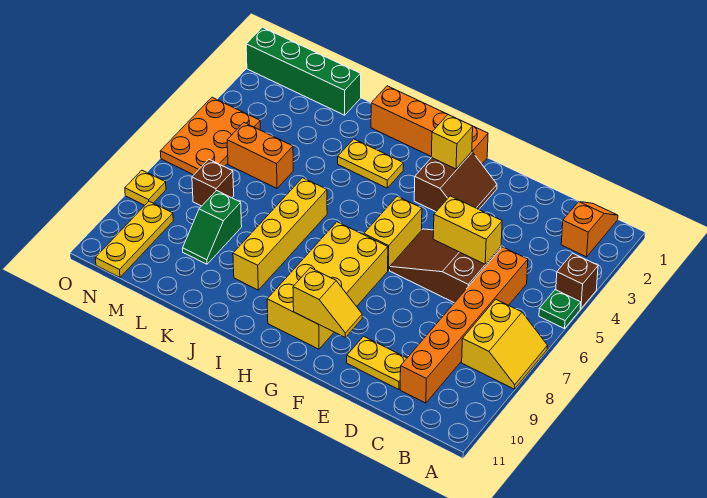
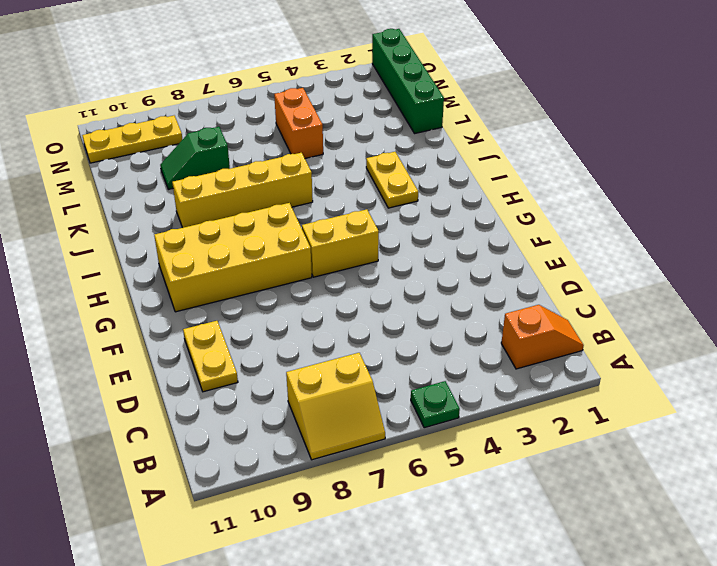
none -> brown brick A4 level 1
none -> orange brick C5:C10 level 1
none -> brown slope D5:F6 level 1 top D

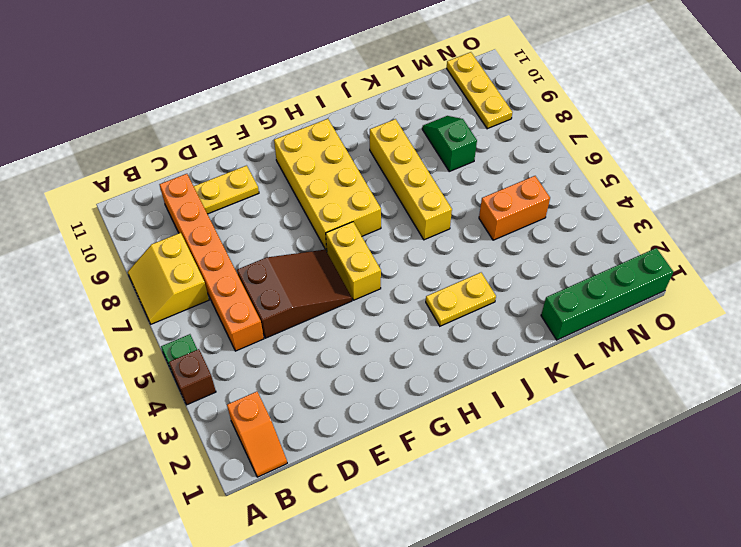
none -> brown slope F2:G3 level 1 top G
none -> orange brick G1:J1 level 1
none -> brown brick M7 level 1

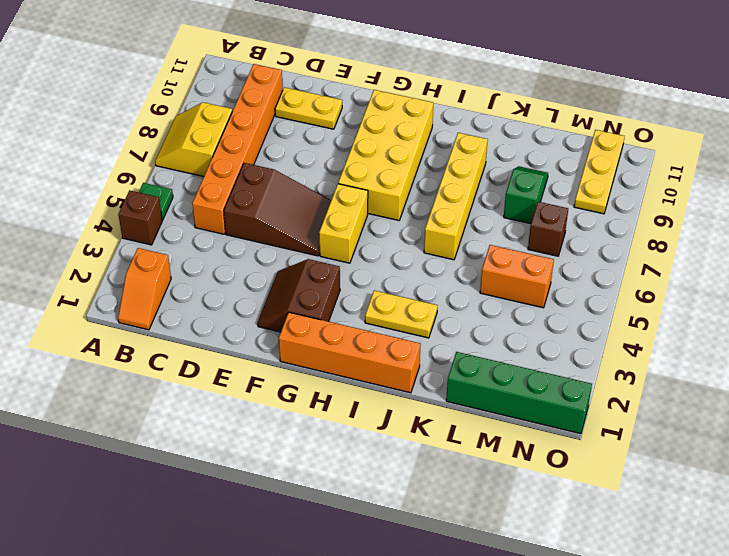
none -> orange plate N4:O6 level 1
none -> yellow plate O8 level 1
none -> yellow brick D5:E5 level 2

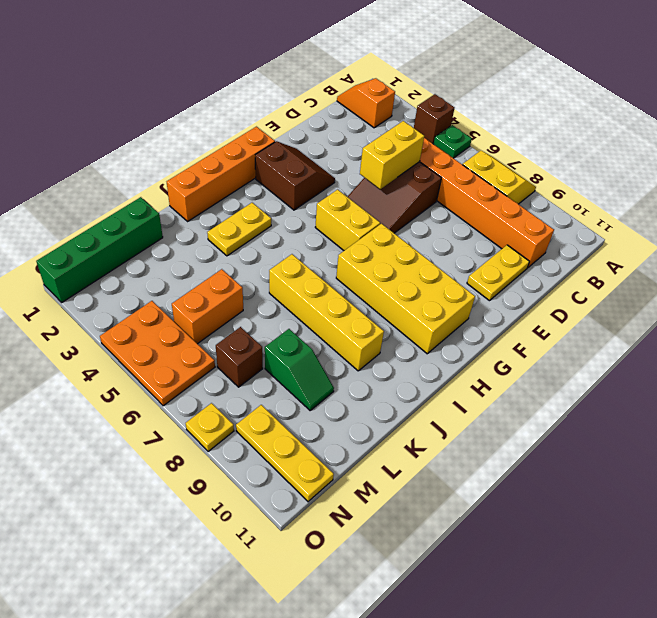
none -> yellow slope F10:G10 level 2 top G
none -> yellow brick G2 level 2

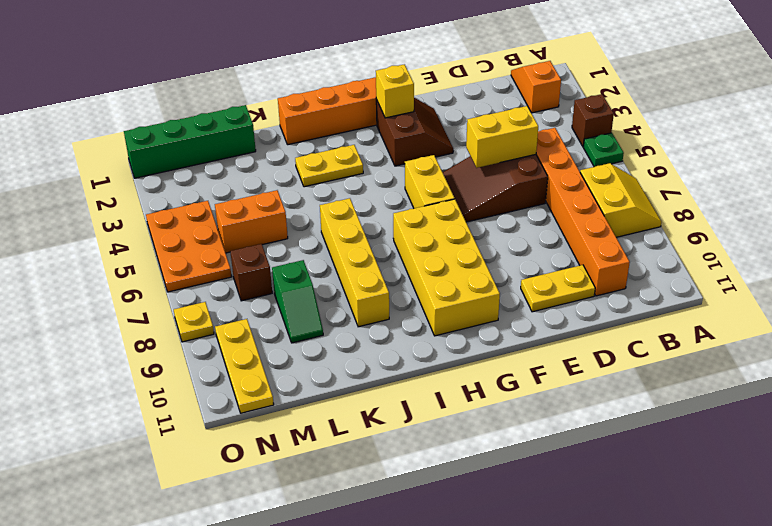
none -> yellow slope F10:G10 level 2 top G

